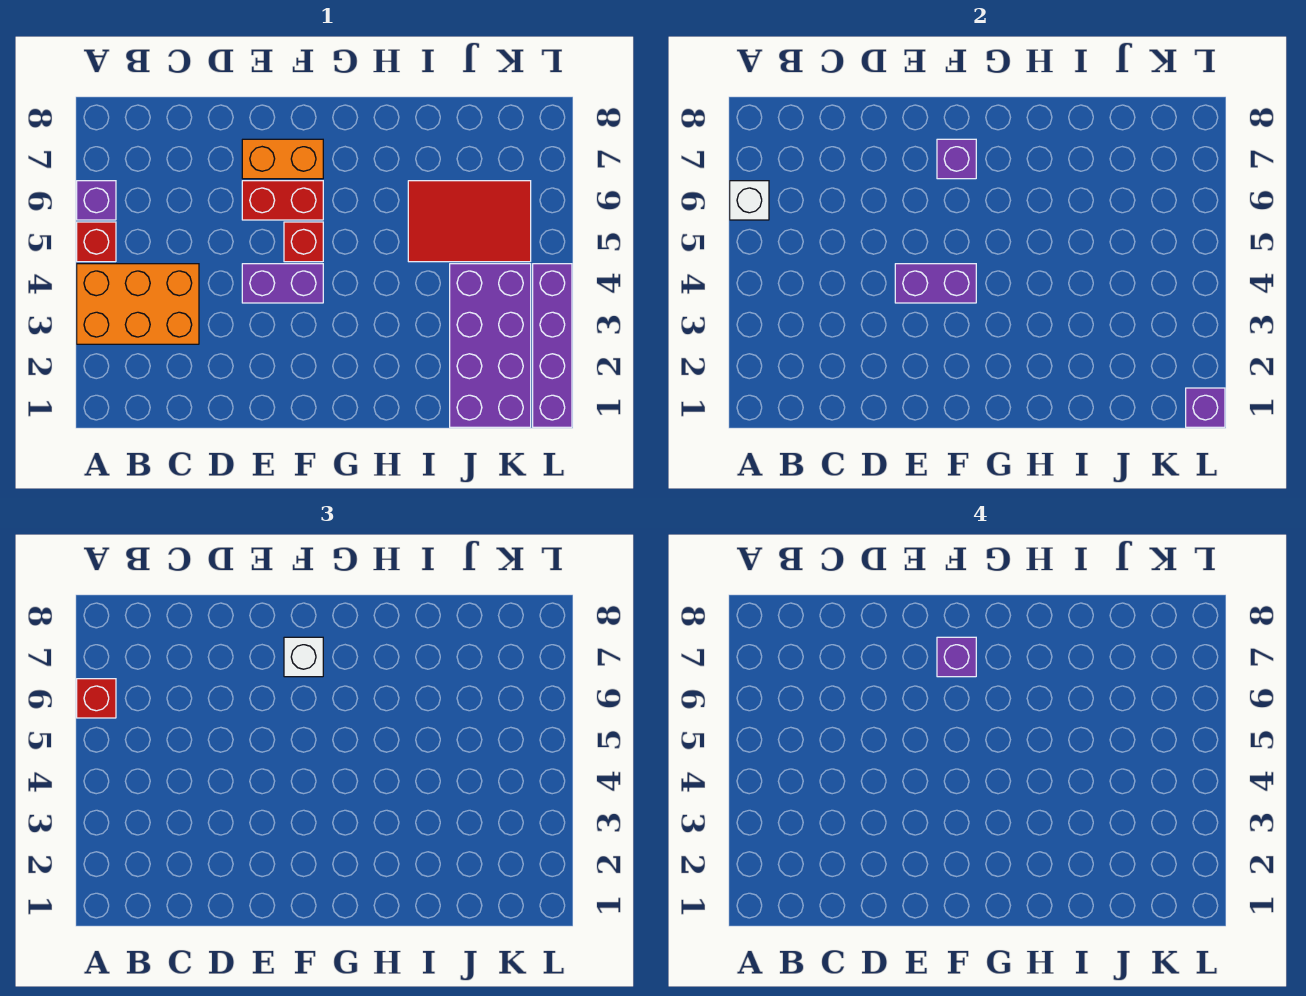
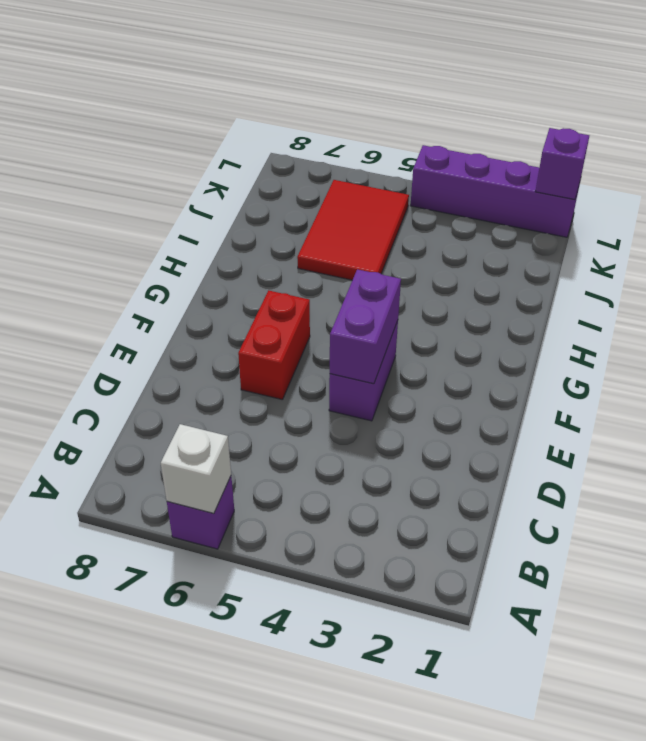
none -> orange brick A3:C4 level 1
none -> red brick A5 level 1
none -> orange brick E7:F7 level 1

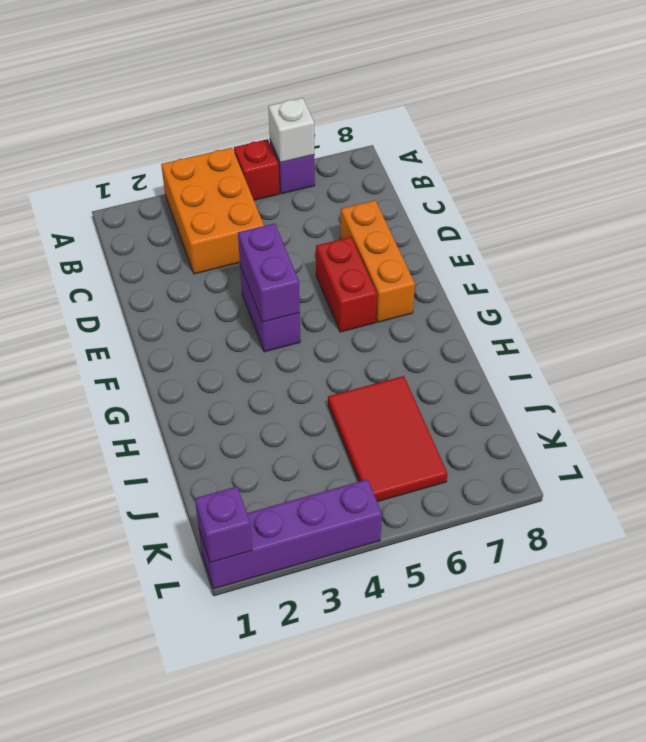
orange brick D7:F7 level 1 -> orange brick E7:F7 level 1
none -> red brick F5 level 1
none -> purple brick J1:K4 level 1
none -> purple brick F7 level 2

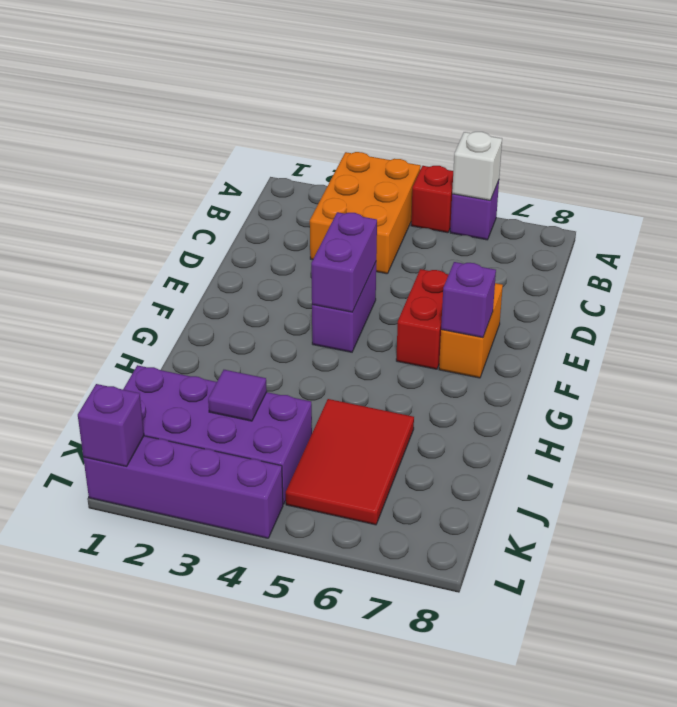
purple tile J3 level 2 -> none
none -> red brick F5 level 1
none -> red brick A6 level 3
none -> white brick F7 level 3

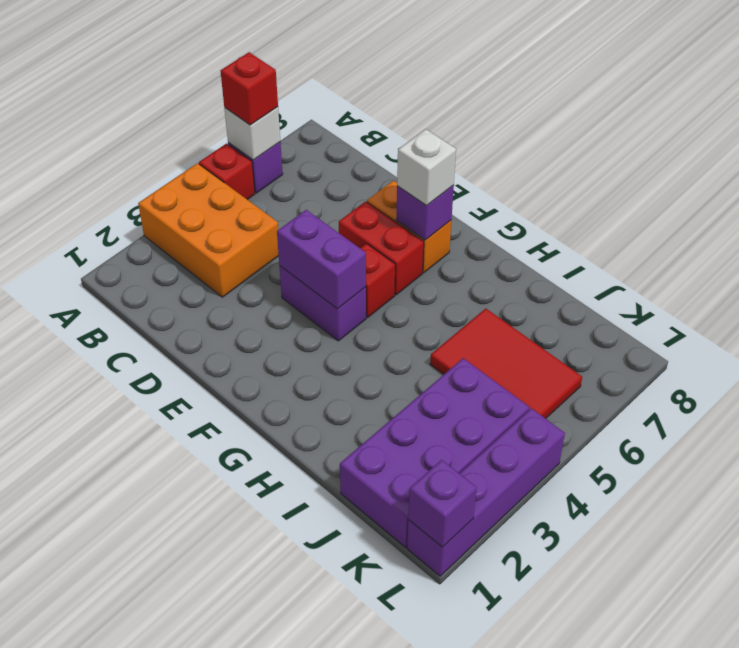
none -> purple brick F7 level 4

